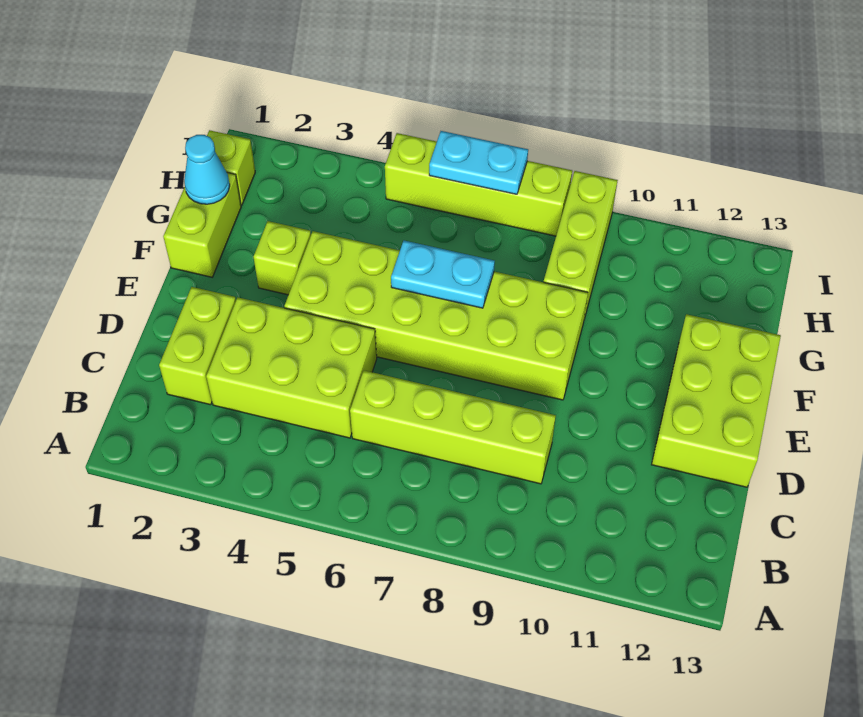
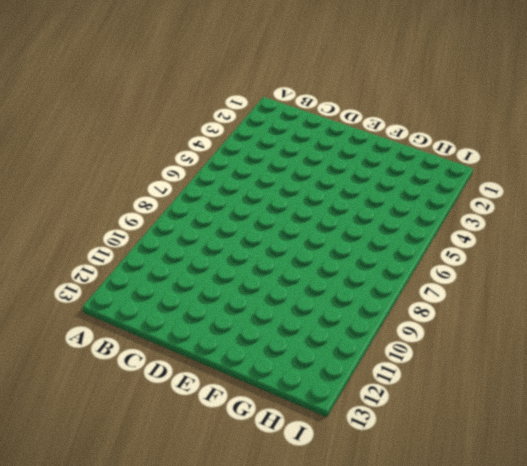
none -> lime brick C2:D2 level 1
none -> lime brick C3:D5 level 1
none -> lime brick C6:C9 level 1

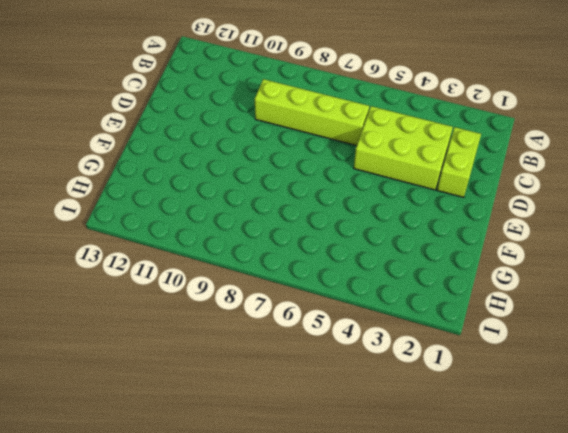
none -> lime brick D12:F13 level 1
none -> lime brick E4:F9 level 1
none -> lime brick F1:G1 level 1

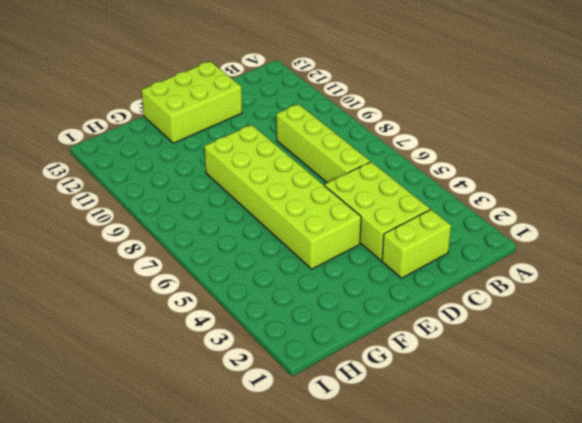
none -> lime brick F1:G1 level 1
none -> lime brick F3 level 1
none -> lime brick G9:I9 level 1

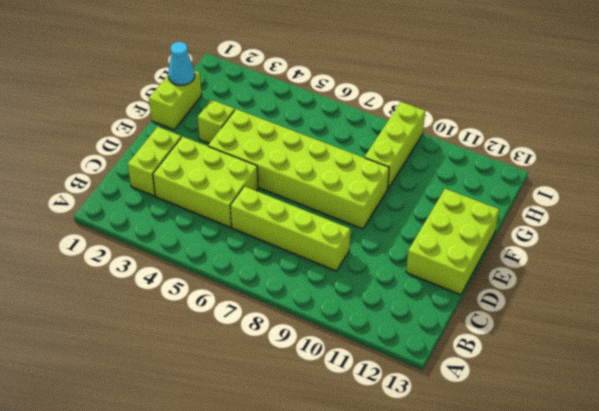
none -> lime brick H1 level 1
none -> lime brick I5:I8 level 1
none -> cyan plate F6:F7 level 2

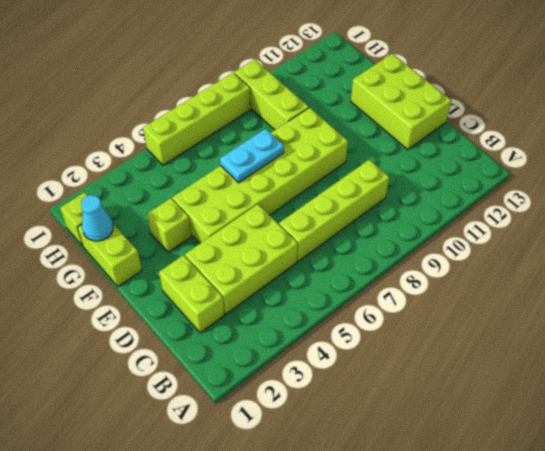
none -> cyan plate I6:I7 level 2

